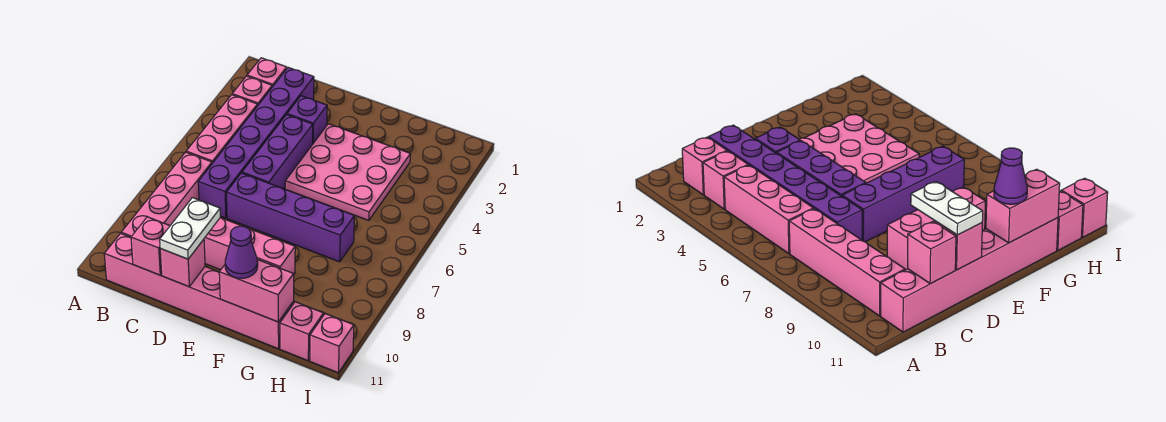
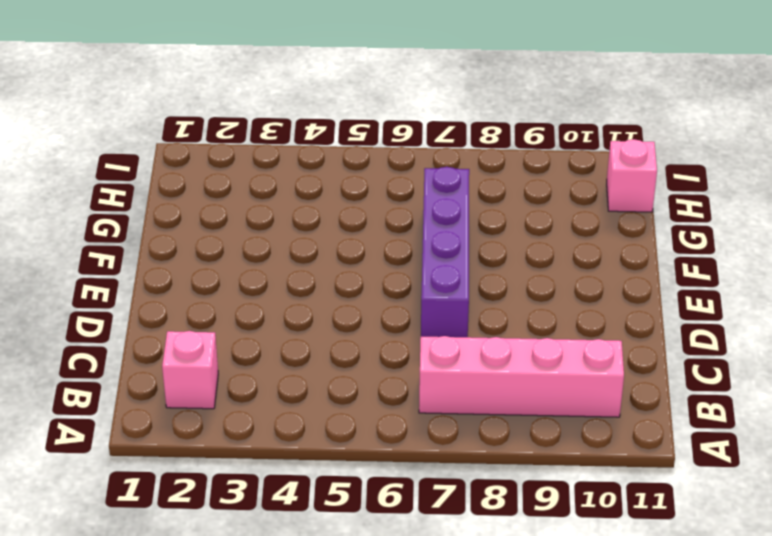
none -> pink brick B3 level 1
none -> pink brick B4:B6 level 1
none -> pink brick B11:G11 level 1

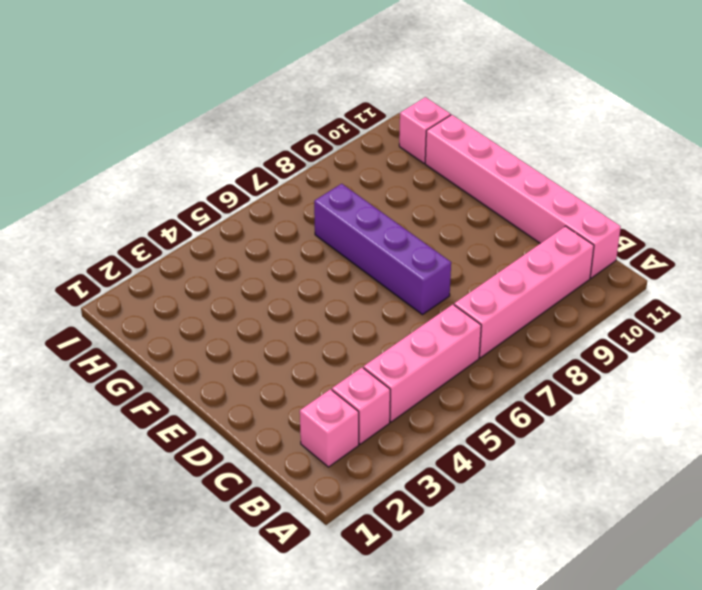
none -> purple brick C2:C7 level 1
none -> purple brick D3 level 1
none -> purple brick D4:D6 level 1

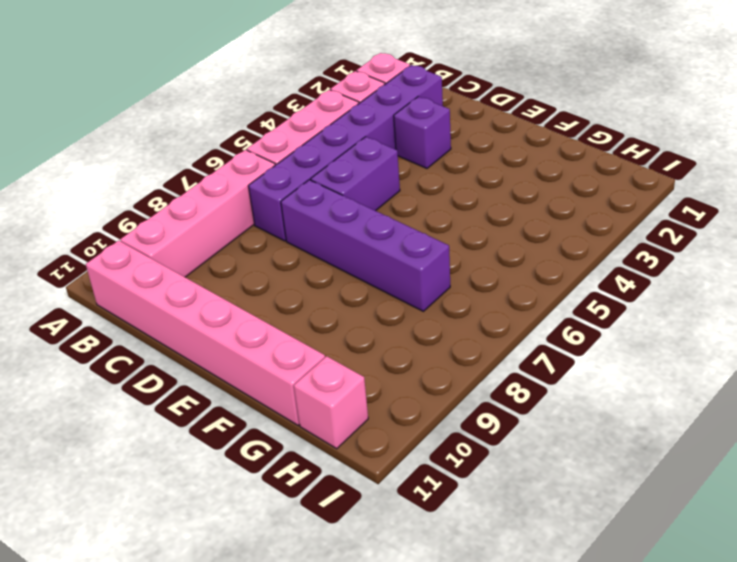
purple brick D5:D6 level 1 -> purple brick D4:D6 level 1
none -> pink brick D9:F9 level 1
none -> pink plate E3:G5 level 1
none -> pink brick I11 level 1

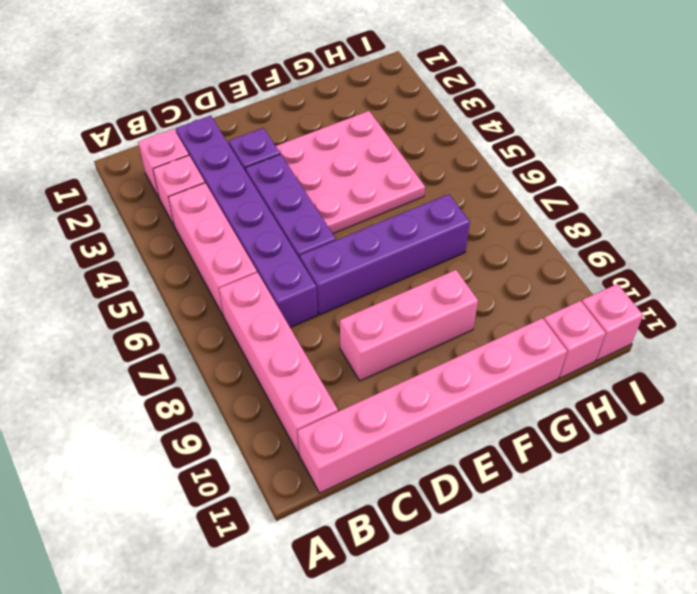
none -> pink brick C11 level 2
none -> pink brick D11 level 2
none -> pink brick F11:G11 level 2

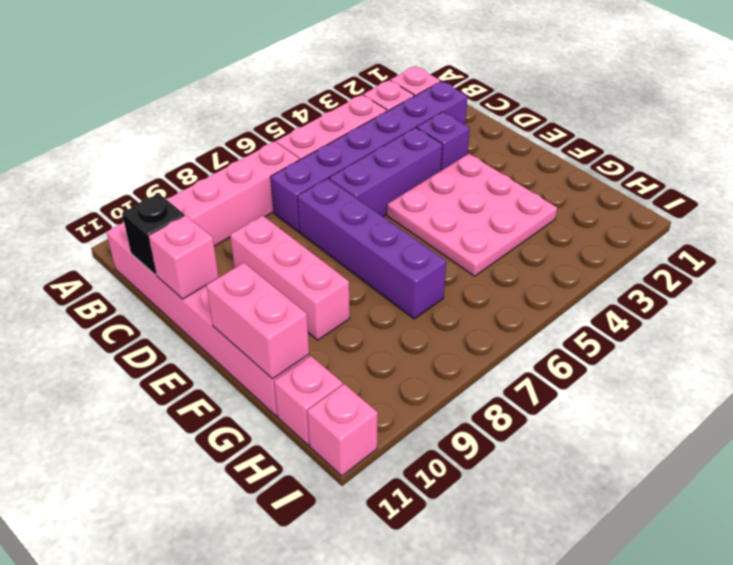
black brick C11 level 2 -> pink brick C11 level 2
none -> white plate D10:D11 level 3
none -> purple cone F11 level 3

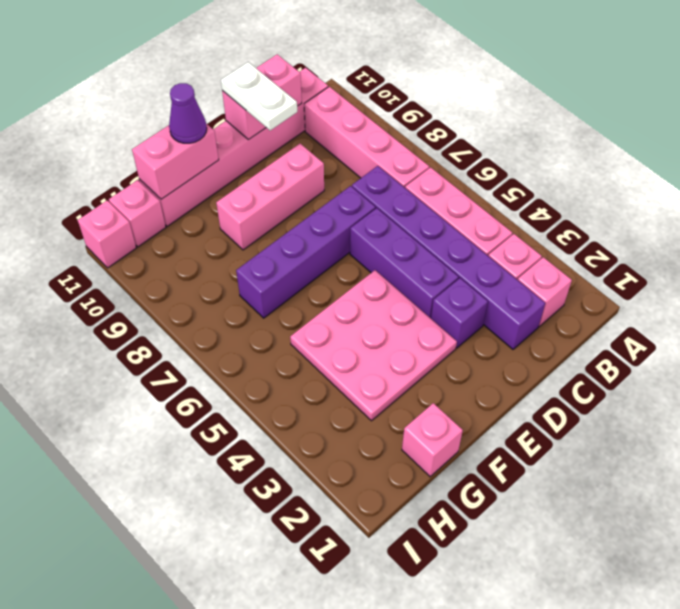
pink brick G1 level 1 -> none

